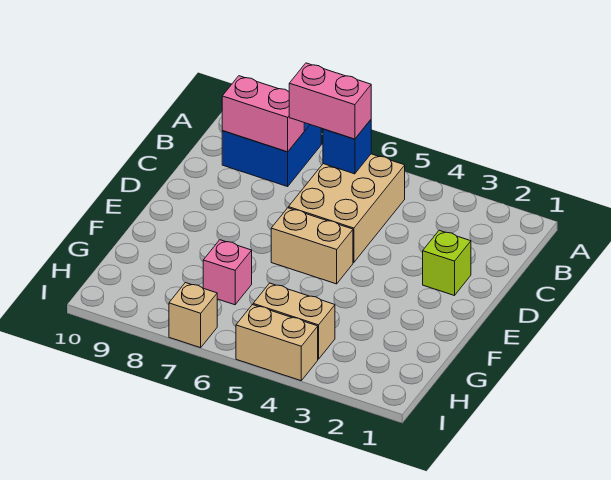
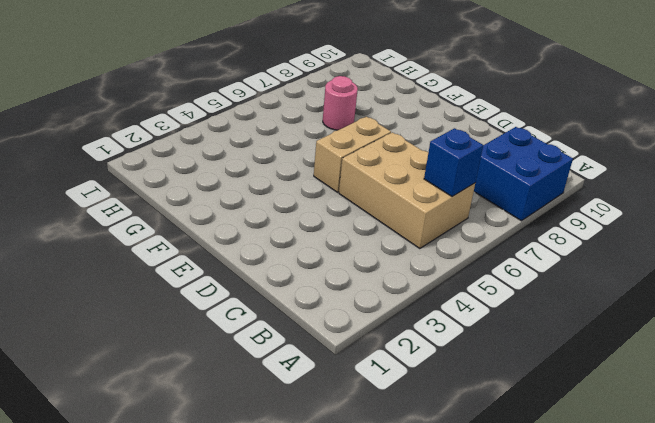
pink round brick G7 level 1 -> pink brick G7 level 1
none -> lime brick D2 level 1
none -> tan brick H4:H5 level 1

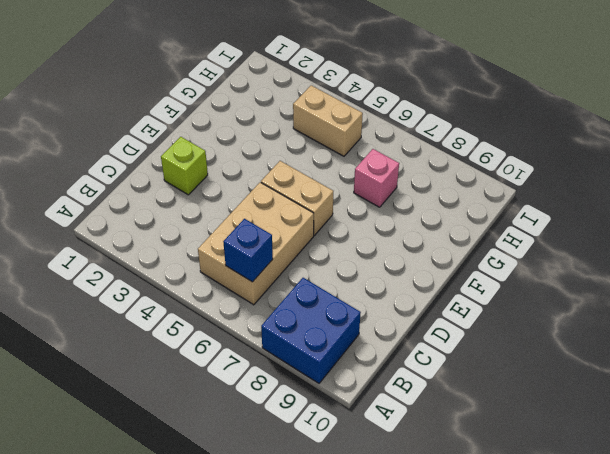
none -> tan brick I4:I5 level 1
none -> tan brick I7 level 1

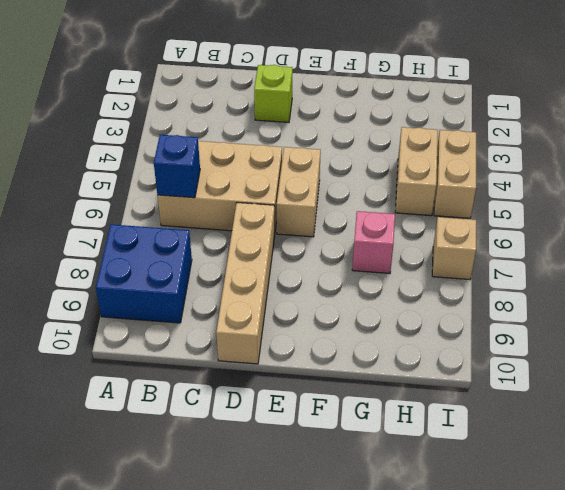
tan brick D7:D10 level 1 -> none
none -> pink brick B8:B9 level 2
none -> pink brick B6:B7 level 3

